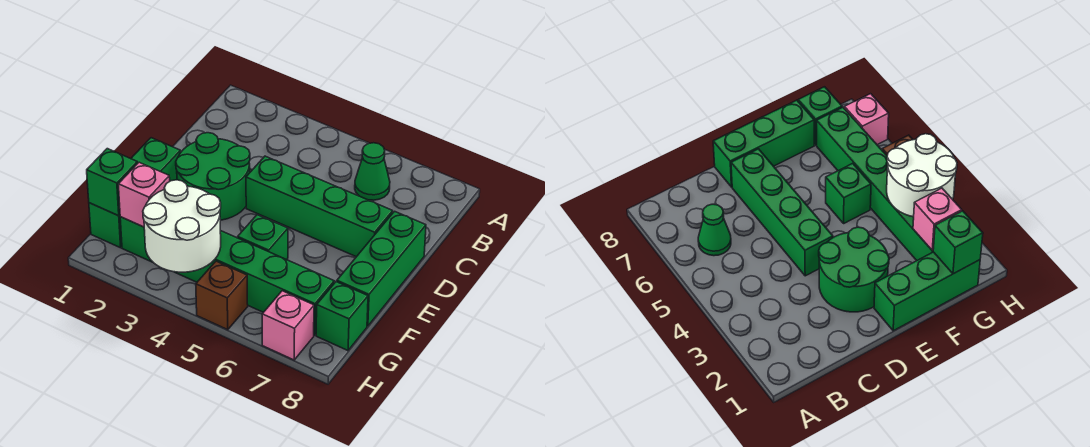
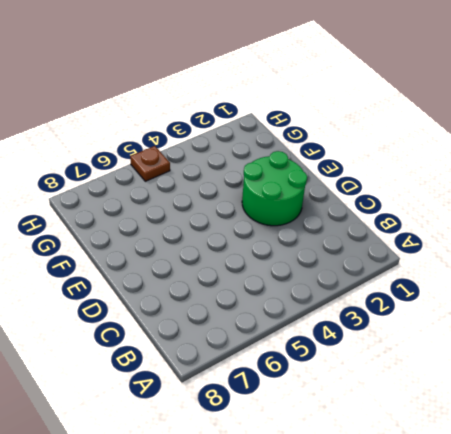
brown plate H5 level 1 -> brown brick H5 level 1
none -> green cone B6 level 1
none -> green brick D4:D7 level 1
none -> green brick D8:F8 level 1

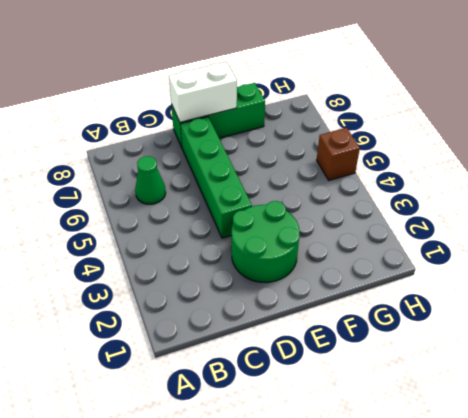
white brick D8:E8 level 2 -> none
none -> green brick E1:G1 level 1
none -> green brick F5 level 1
none -> green brick G2:G7 level 1

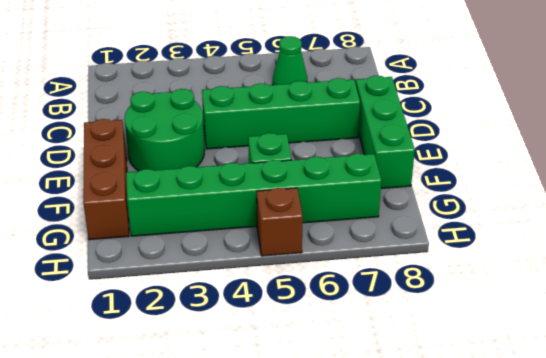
brown brick E1:G1 level 1 -> green brick E1:G1 level 1
none -> green brick G8 level 1
none -> pink brick H7 level 1
none -> green brick G1 level 2

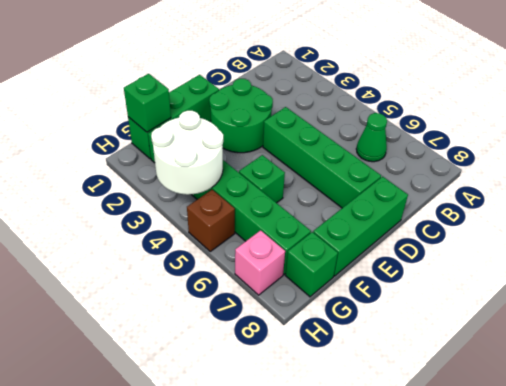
none -> pink brick G2 level 2

